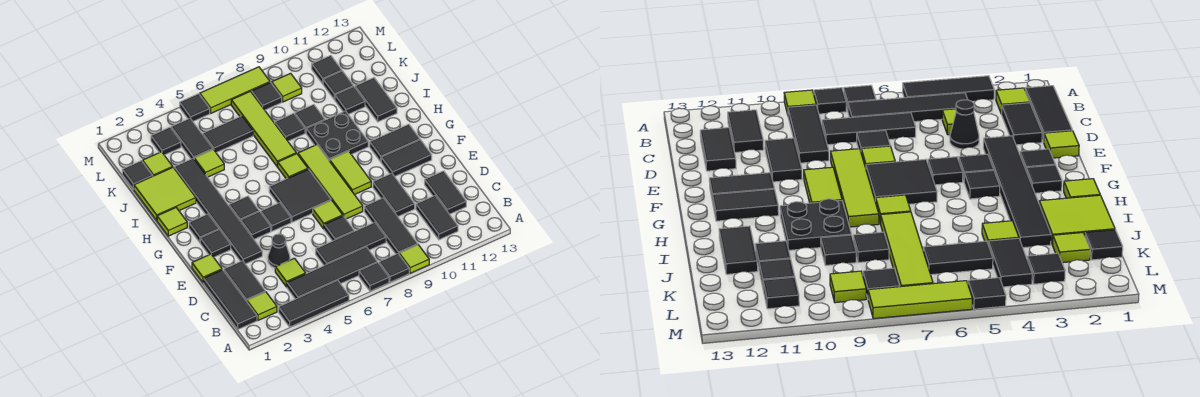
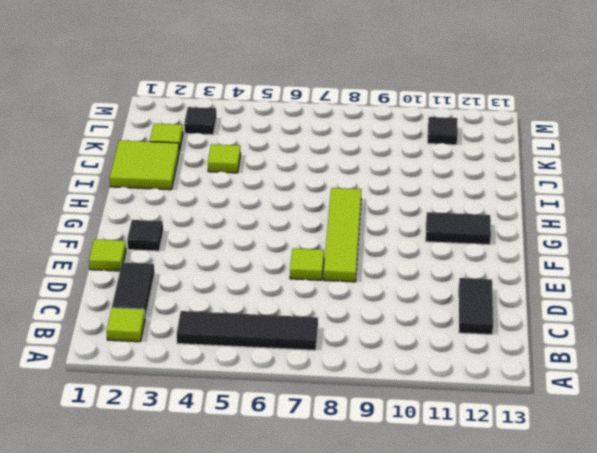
none -> black tile A3:A5 level 1
none -> black tile A7 level 1
none -> black tile A8 level 1
none -> lime tile A9 level 1

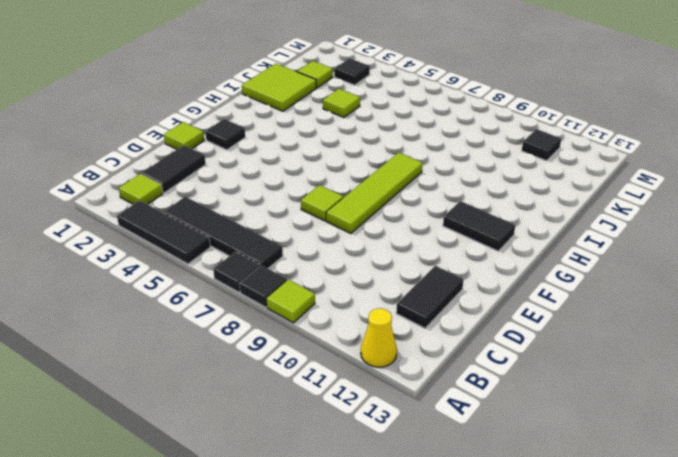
yellow cone A12 level 1 -> none
none -> black tile B1:D1 level 1
none -> black tile B9:D9 level 1
none -> black tile B11:C11 level 1
none -> lime tile C4 level 1

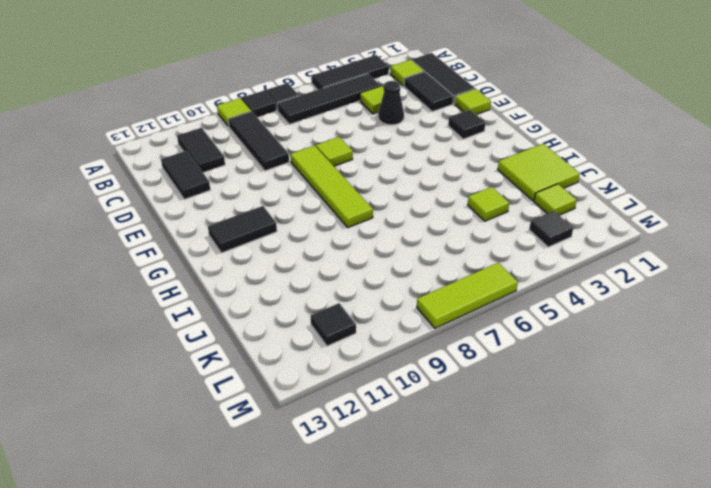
none -> black tile C6:C8 level 1
none -> black tile D7 level 1
none -> black tile D10:E10 level 1
none -> black tile E3:J3 level 1

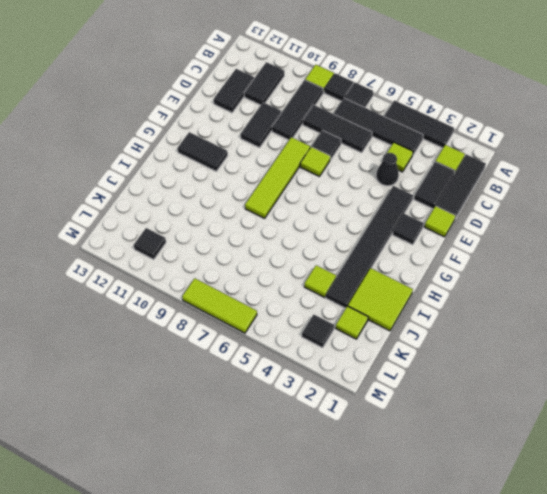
none -> black tile F4 level 1
none -> black tile F5 level 1
none -> black tile F6:G7 level 1
none -> lime tile F9:G9 level 1

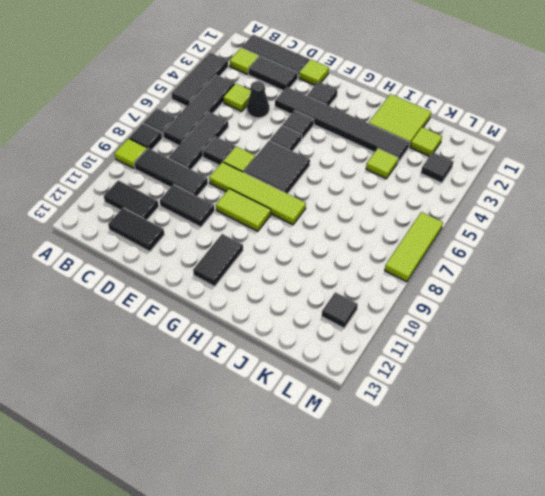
none -> black tile F11:F12 level 1
none -> black tile G2 level 1
none -> black tile G4 level 1
none -> lime tile H1 level 1

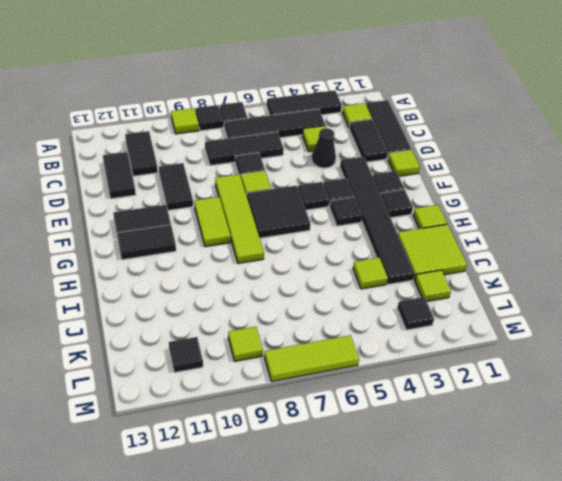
none -> black tile B9:D9 level 1
none -> lime tile H7 level 1
none -> black plate H9:I10 level 1
none -> lime tile I7:L7 level 1

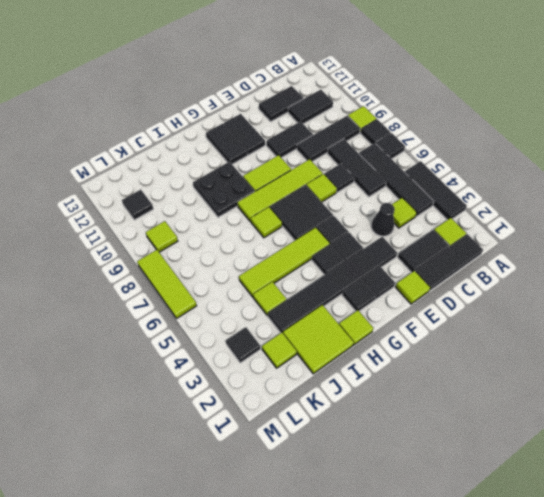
lime tile G5:J5 level 1 -> lime tile I7:L7 level 1
none -> black tile I12:J12 level 1
none -> black tile J8 level 1
none -> black tile J9 level 1
none -> black tile J11 level 1

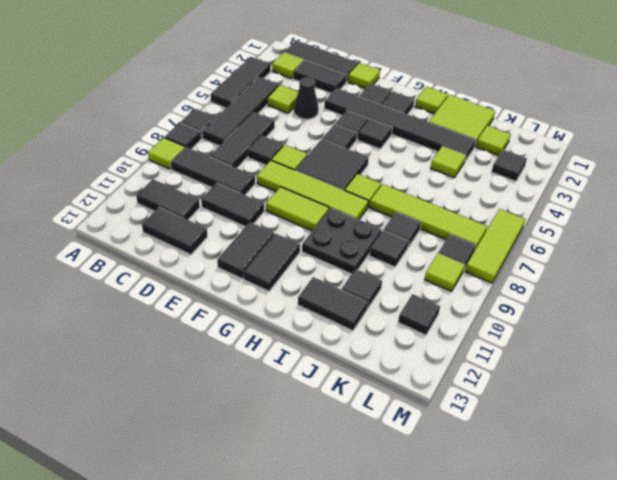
none -> black tile K1 level 1
none -> black tile K4:L4 level 1
none -> black tile K5:K6 level 1
none -> black tile K11 level 1

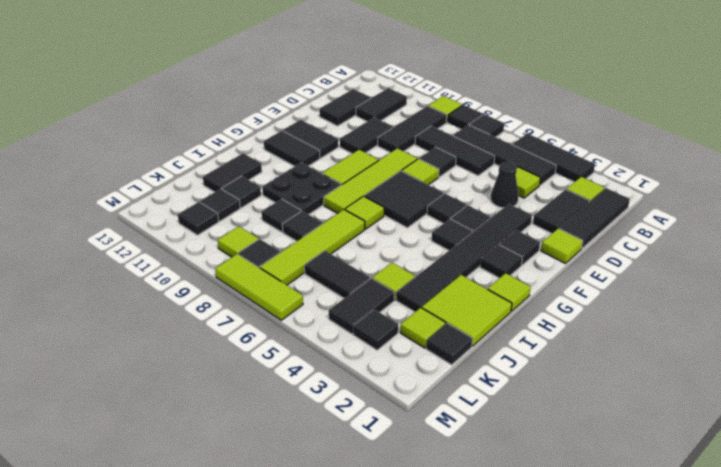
none -> black tile M5 level 1

